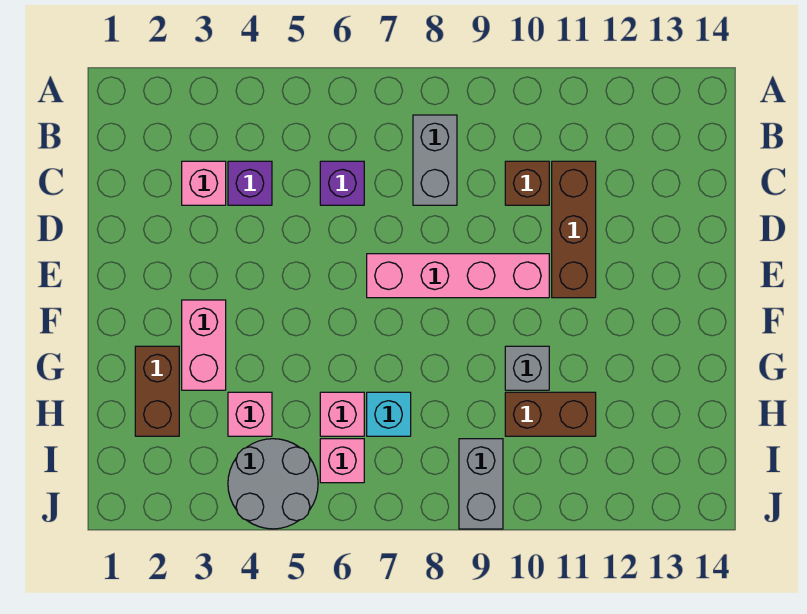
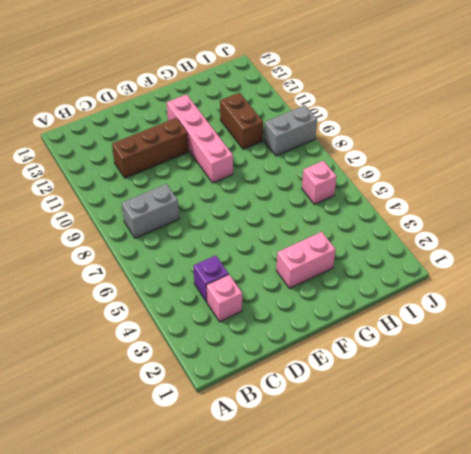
pink brick F9:F12 level 1 -> pink brick E7:E10 level 1
none -> purple brick C6 level 1
none -> brown brick C10 level 1
none -> brown brick G2:H2 level 1

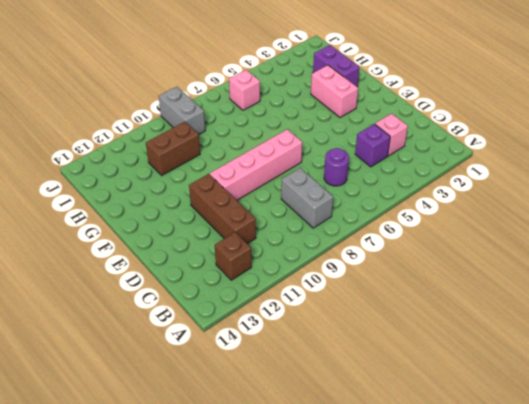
brown brick B12 level 1 -> brown brick C10 level 1
purple round brick C6 level 1 -> purple brick C6 level 1
purple brick G2:H2 level 1 -> brown brick G2:H2 level 1
none -> grey brick G10 level 1
none -> pink brick H4 level 1
none -> pink brick H6 level 1

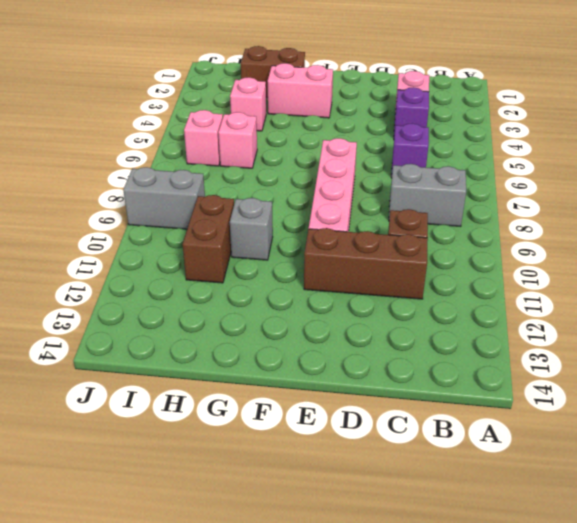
none -> cyan brick H7 level 1
none -> grey round brick I4:J5 level 1

